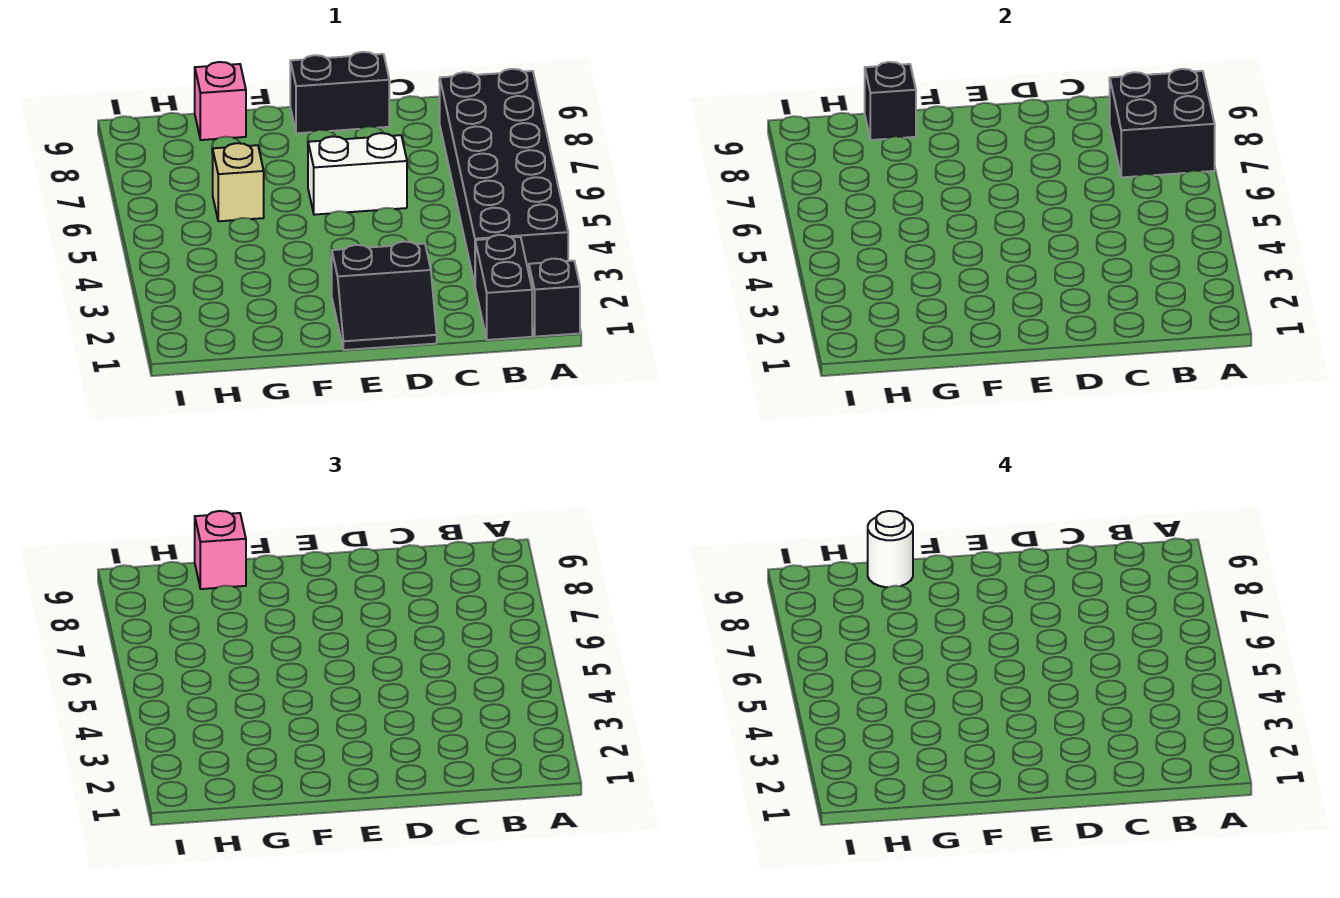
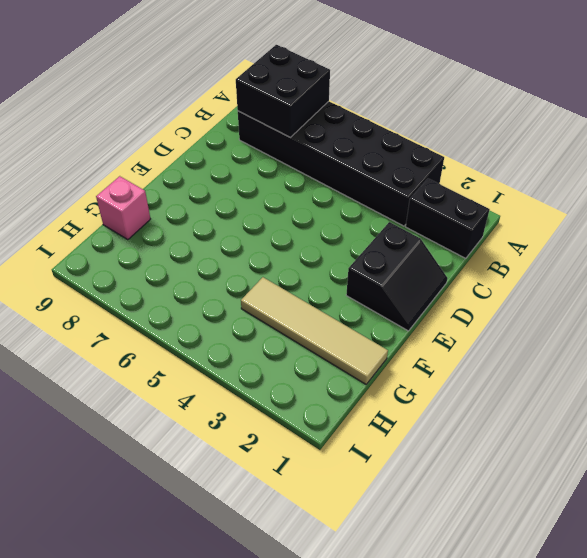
tan tile G1:G4 level 1 -> none
none -> black brick A1 level 1
none -> white brick D6:E6 level 1
none -> black brick D9:E9 level 1

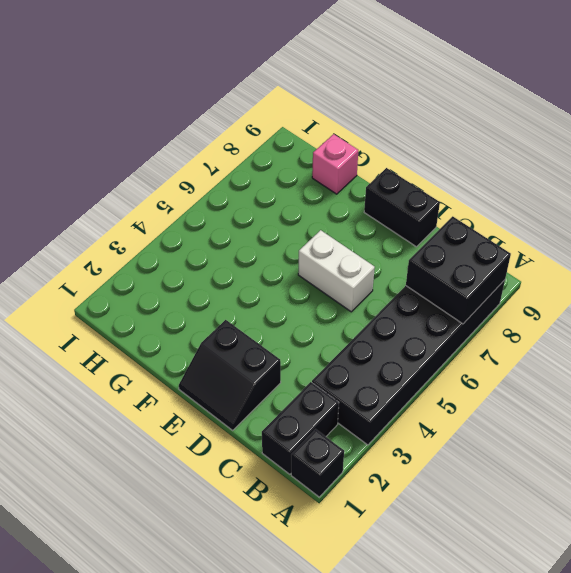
none -> tan brick G6 level 1
none -> black brick G9 level 2
none -> pink brick G9 level 3

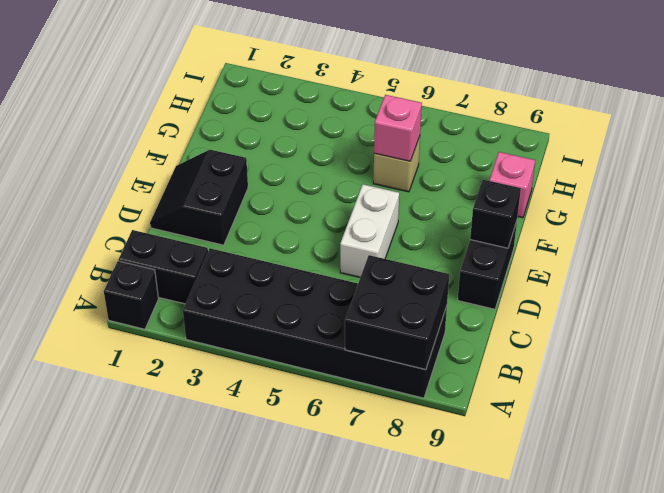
black brick E9 level 2 -> black brick G9 level 2
pink brick G6 level 2 -> pink brick G9 level 3
none -> white round brick G9 level 4

